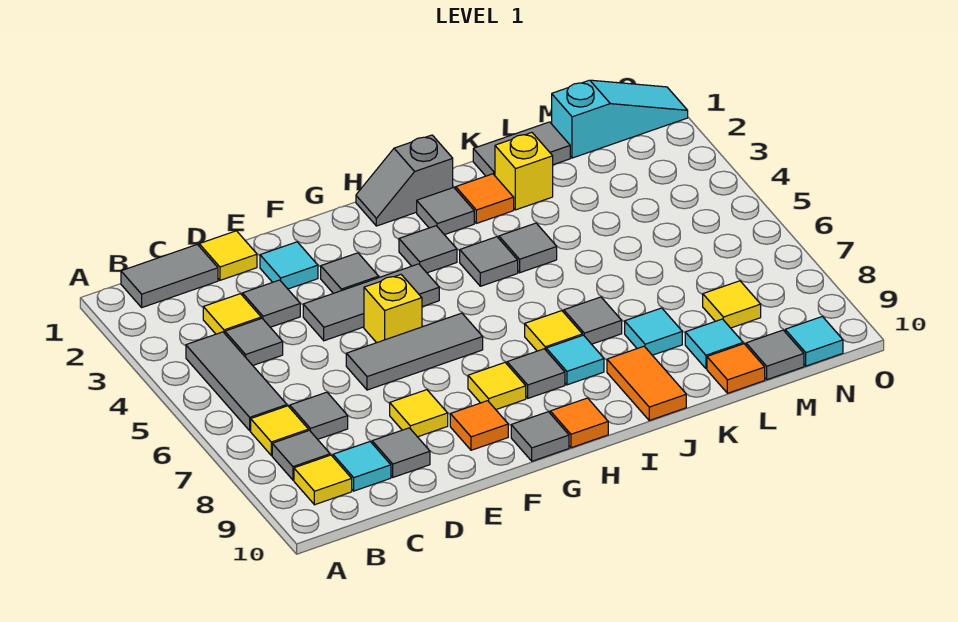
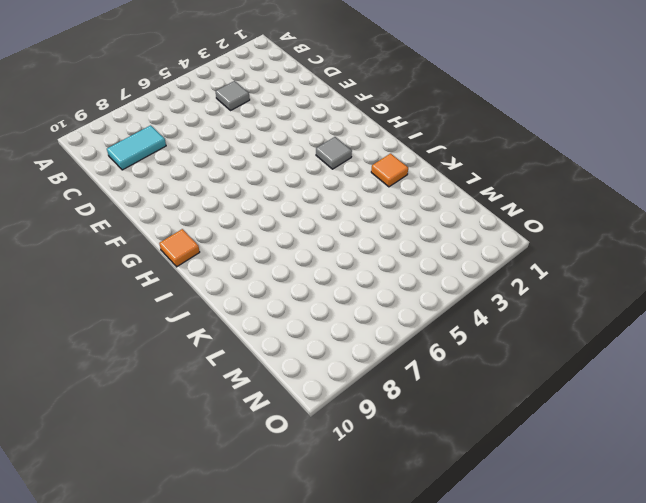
cyan tile C8:C9 level 1 -> cyan tile C9 level 1
none -> grey tile B1:C1 level 1
none -> grey tile B4:B6 level 1
none -> yellow tile B7 level 1
none -> grey tile B8 level 1

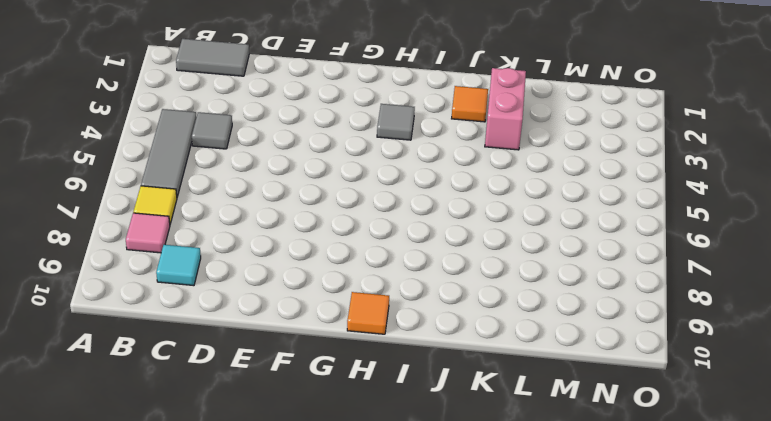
pink tile B8 level 1 -> grey tile B8 level 1
pink brick K2:K3 level 1 -> yellow brick K2 level 1
none -> yellow tile B9 level 1
none -> yellow tile C3 level 1
none -> grey tile C7 level 1
none -> yellow tile D1 level 1

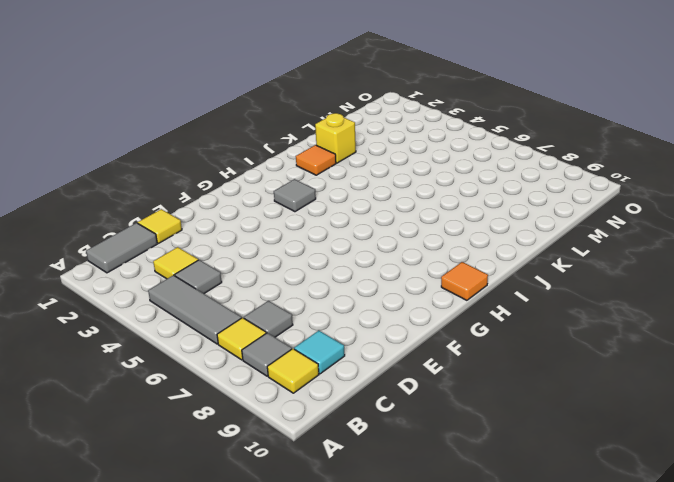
none -> grey tile D3 level 1
none -> grey tile D9 level 1
none -> cyan tile E2 level 1
none -> grey tile E4:G4 level 1

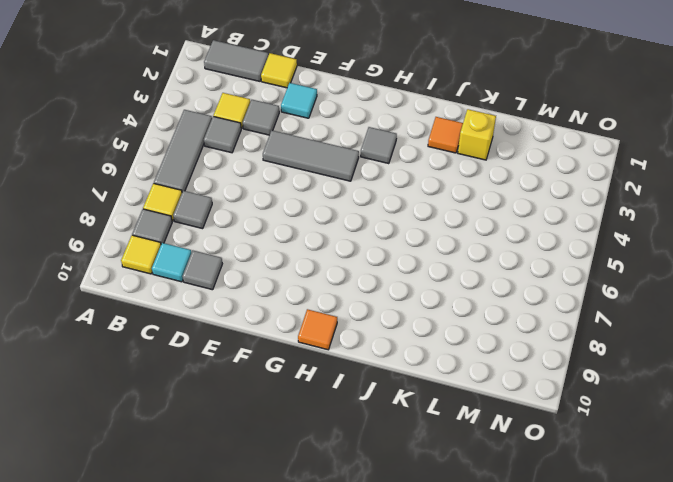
none -> grey tile E6:G6 level 1
none -> yellow tile E8 level 1
none -> grey tile F3 level 1
none -> yellow brick F5 level 1

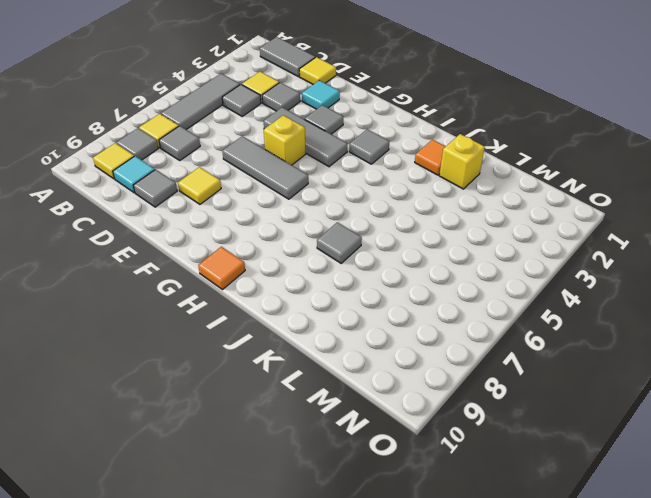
none -> orange tile F9 level 1
none -> yellow tile G8 level 1
none -> grey tile G10 level 1
none -> grey slope H1:I1 level 1 top I

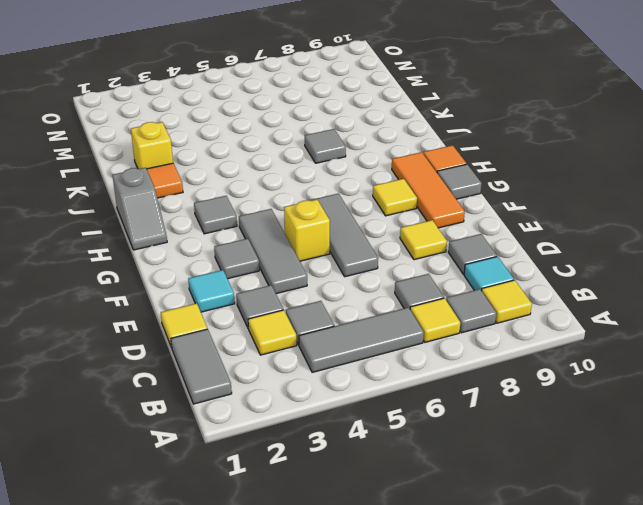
orange tile F9:H9 level 1 -> orange tile F9 level 1
none -> grey tile H8 level 1
none -> grey tile I2 level 1
none -> grey tile I4 level 1
none -> yellow tile I7 level 1

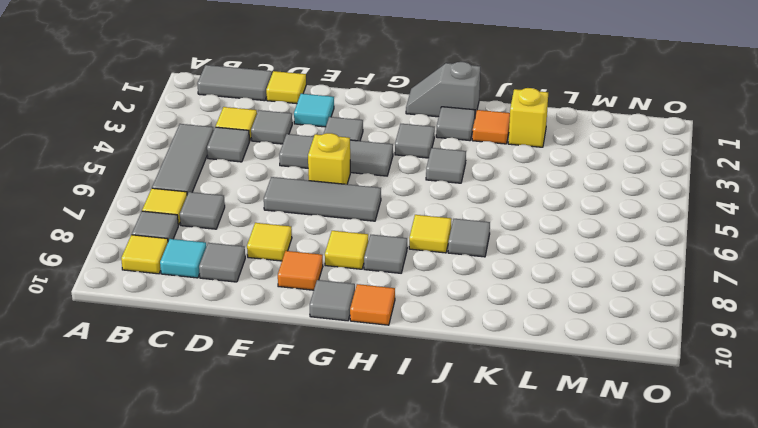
none -> cyan tile I8 level 1
none -> grey tile J4 level 1
none -> orange tile J9:J10 level 1
none -> grey tile K1:L1 level 1

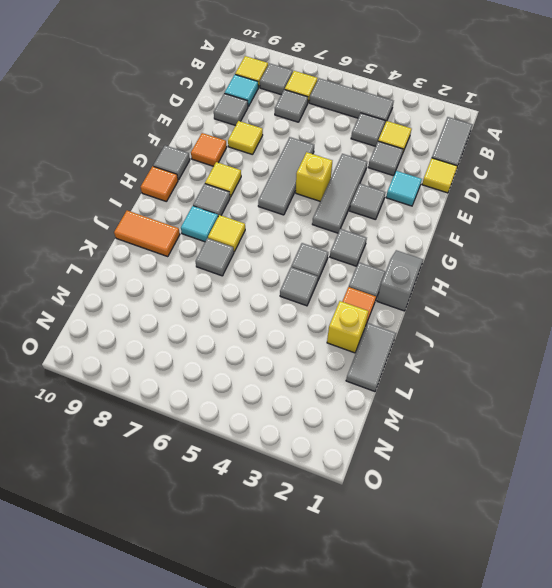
none -> cyan tile K8 level 1
none -> cyan tile L9 level 1
none -> orange tile L10 level 1
none -> cyan slope M1:O1 level 1 top M

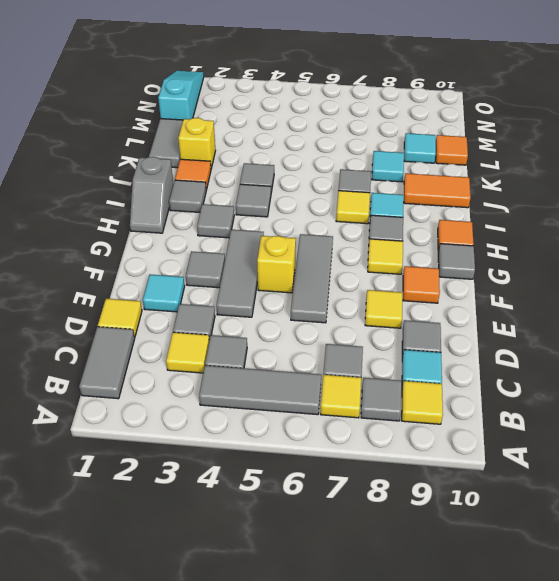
none -> yellow tile M8 level 1
none -> grey tile M10 level 1
none -> cyan tile N10 level 1

